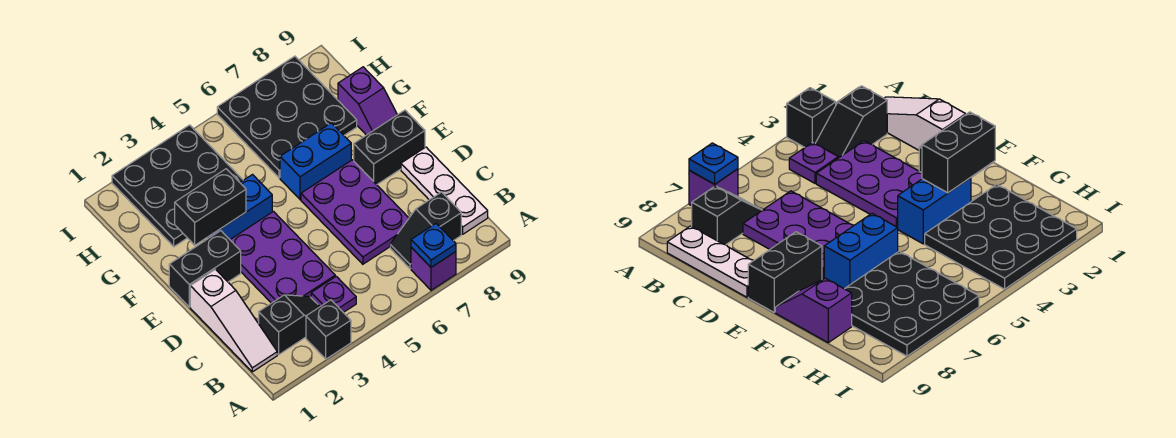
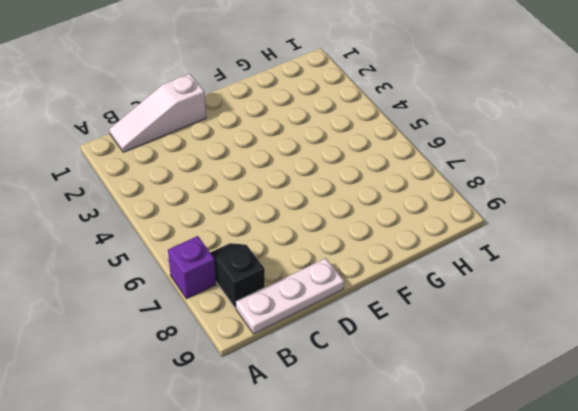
none -> black brick A3 level 1
none -> black slope B2:B3 level 1 top 2
none -> purple plate B4 level 1

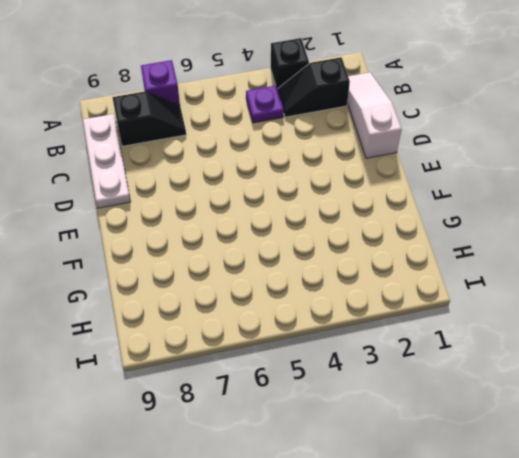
none -> purple plate C3:E4 level 1
none -> purple plate C6:E7 level 1
none -> black brick E1:E2 level 1

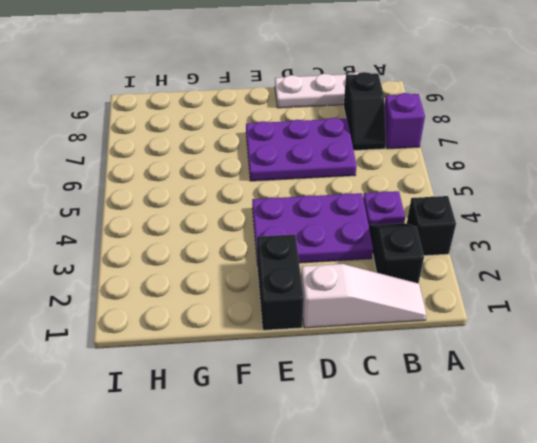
none -> black brick E8:E9 level 1
none -> blue brick F3:F4 level 1
none -> blue brick F6:F7 level 1

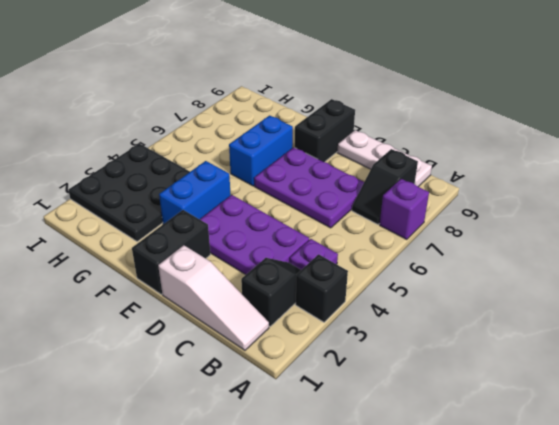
none -> purple slope F9:G9 level 1 top G
none -> black plate G6:I8 level 1
none -> blue plate A7 level 2

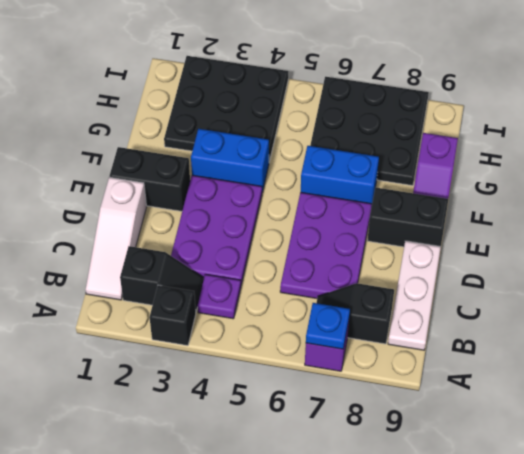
none -> black brick F2:F3 level 2

